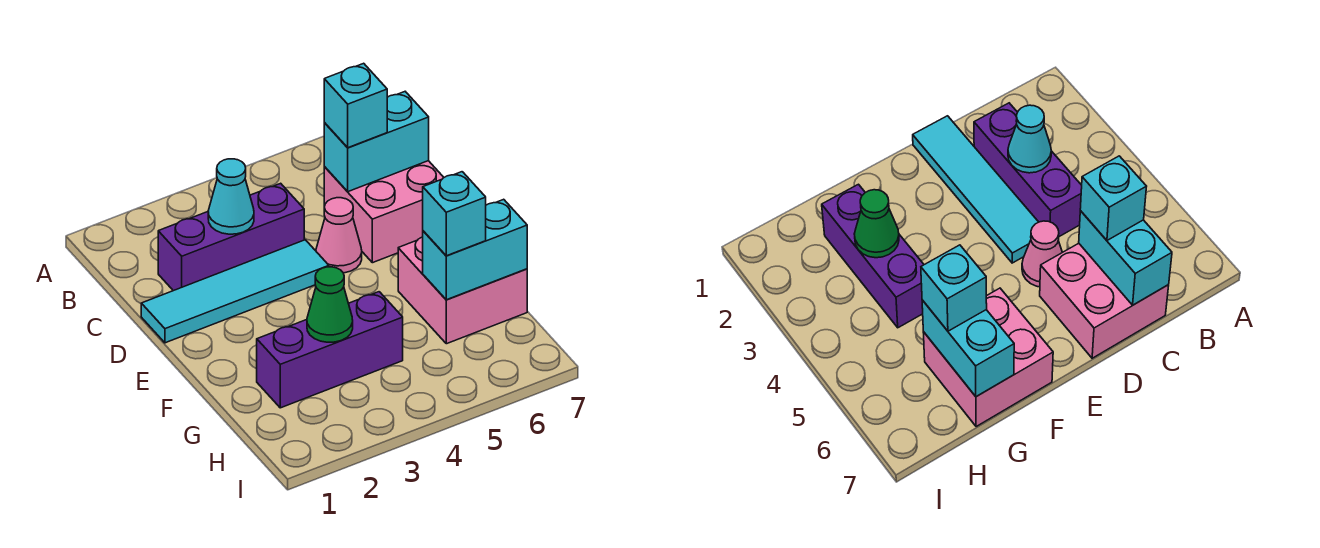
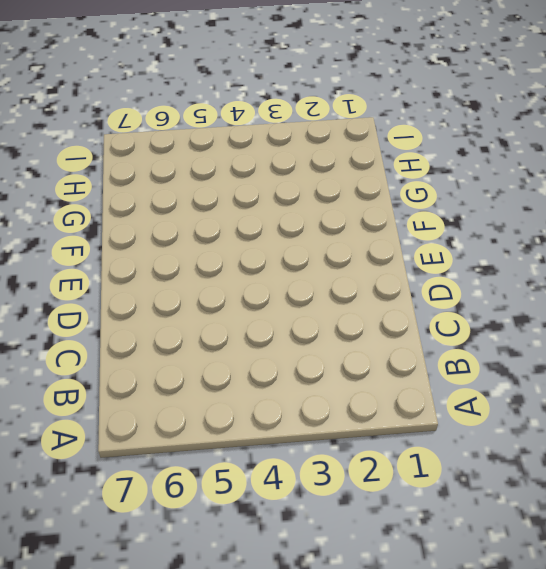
none -> purple brick C2:C4 level 1
none -> pink brick C6:D7 level 1
none -> cyan tile D1:D4 level 1

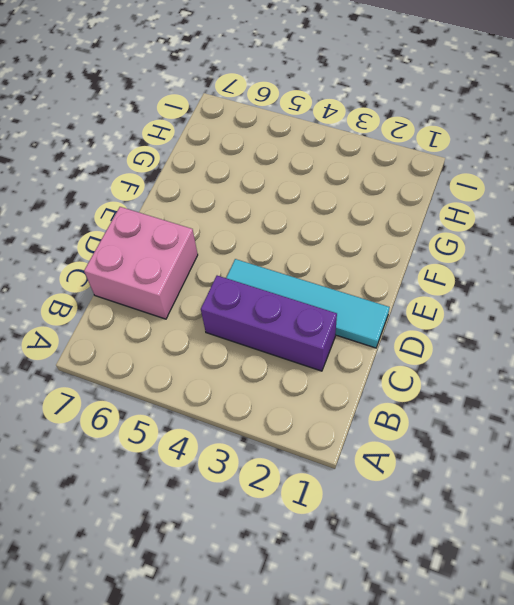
none -> pink cone D5 level 1
none -> pink brick F6:G7 level 1
none -> purple brick G2:G4 level 1

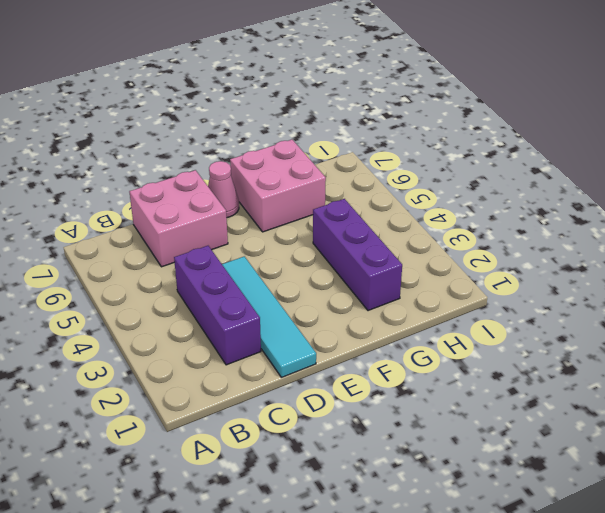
pink cone E7 level 1 -> pink cone D5 level 1
none -> cyan cone C3 level 2
none -> cyan brick C6:C7 level 2
none -> green cone G3 level 2

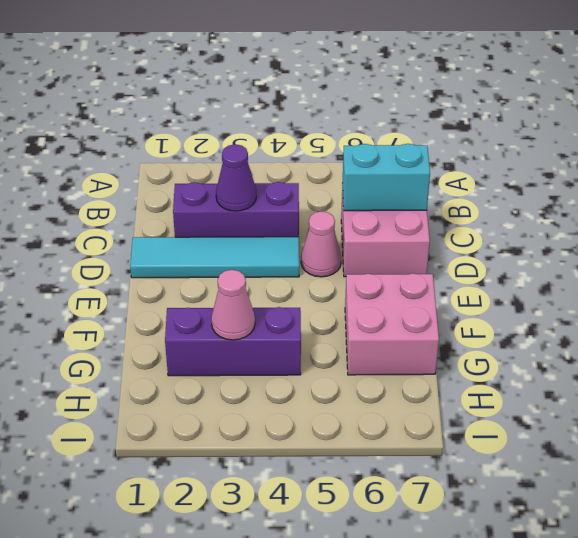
purple cone C3 level 2 -> cyan cone C3 level 2
pink cone G3 level 2 -> green cone G3 level 2
none -> cyan brick G6:G7 level 2
none -> cyan brick C6 level 3
none -> cyan brick G6 level 3

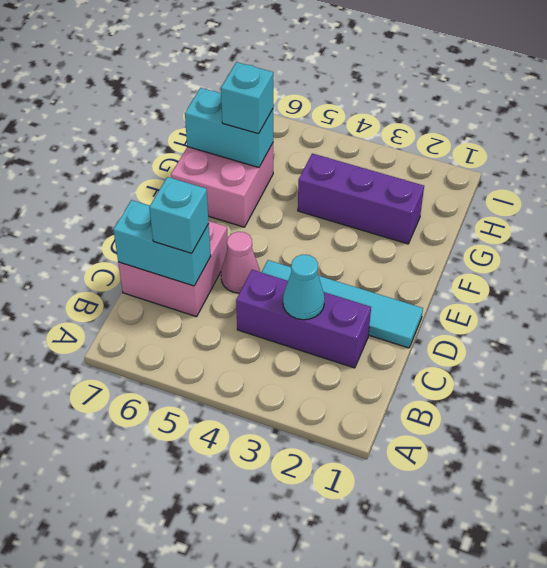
none -> green cone G3 level 2

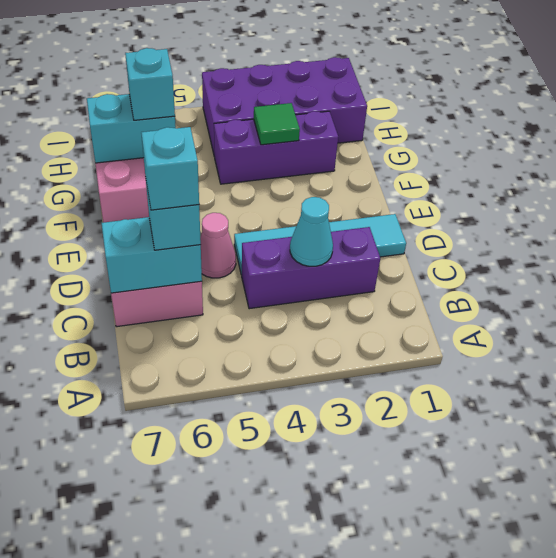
cyan brick C6 level 4 -> none
green tile G3 level 2 -> green cone G3 level 2
purple brick H1:I4 level 1 -> none

